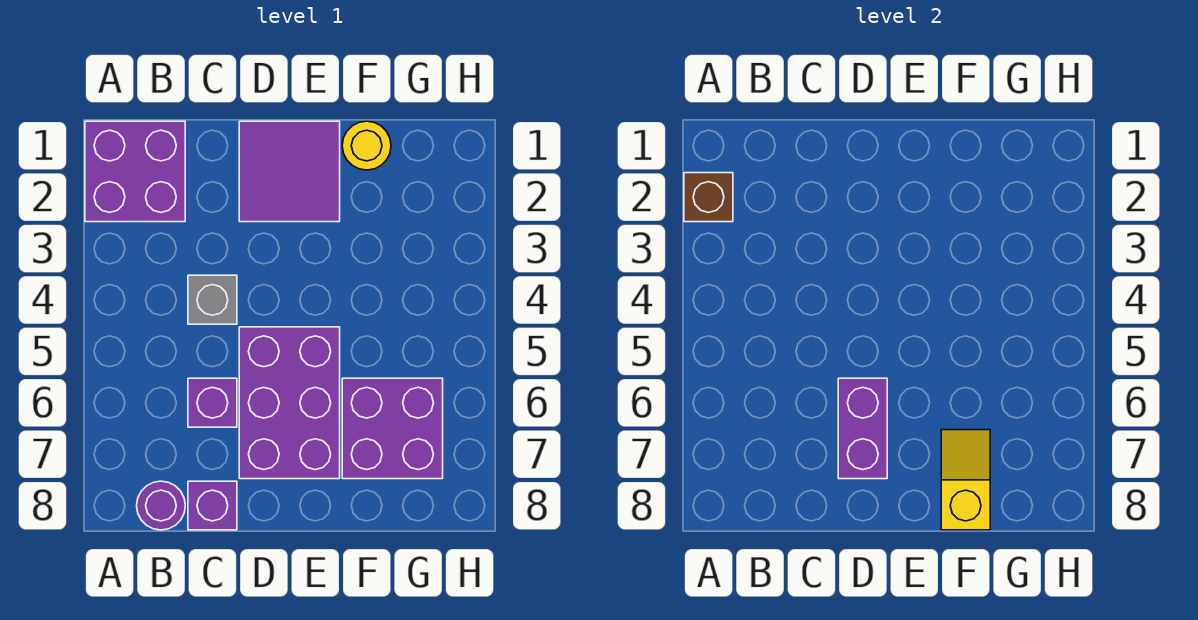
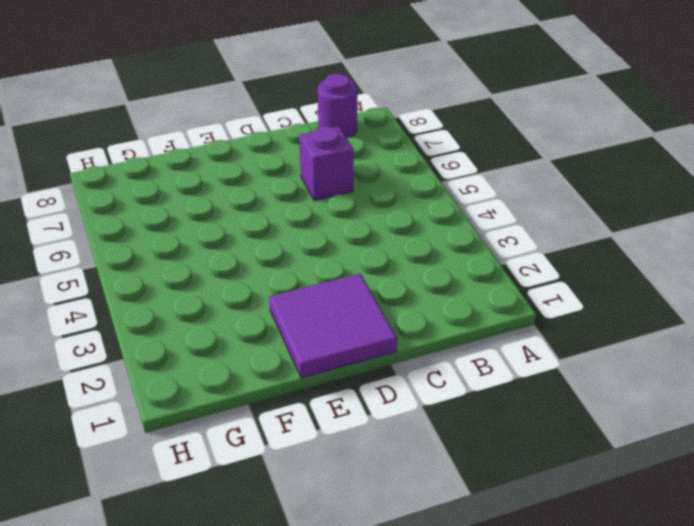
none -> purple brick A1:B2 level 1
none -> grey brick C4 level 1
none -> purple brick C8 level 1

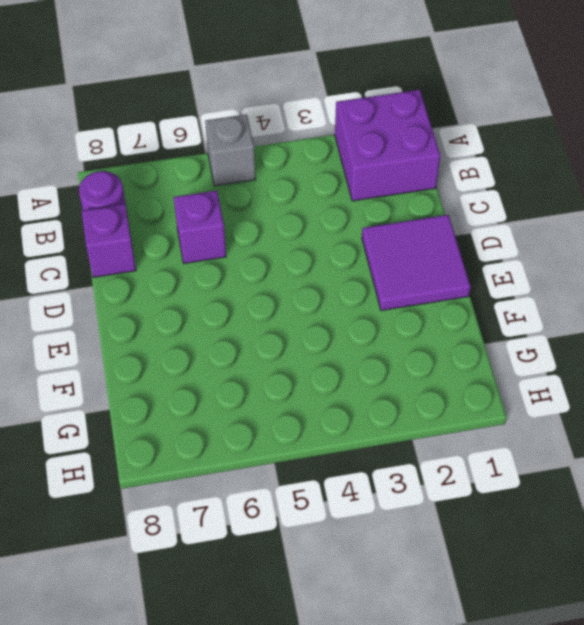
grey brick A5 level 1 -> grey brick C4 level 1
none -> purple brick D5:E7 level 1
none -> yellow round brick F1 level 1
none -> purple brick F6:G7 level 1

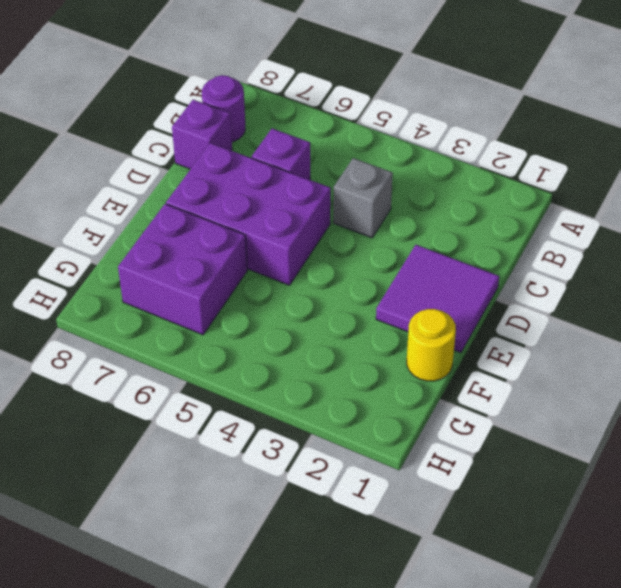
none -> purple brick A1:B2 level 1
none -> brown brick A2 level 2
none -> purple brick D6:D7 level 2

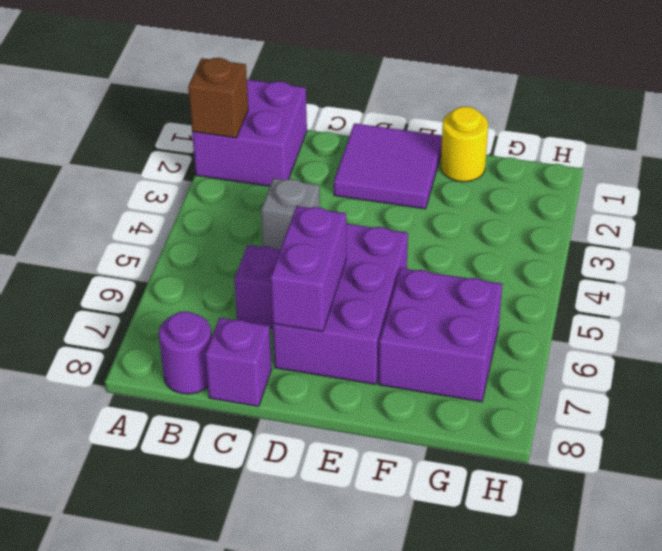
none -> yellow slope F7:F8 level 2 top 8

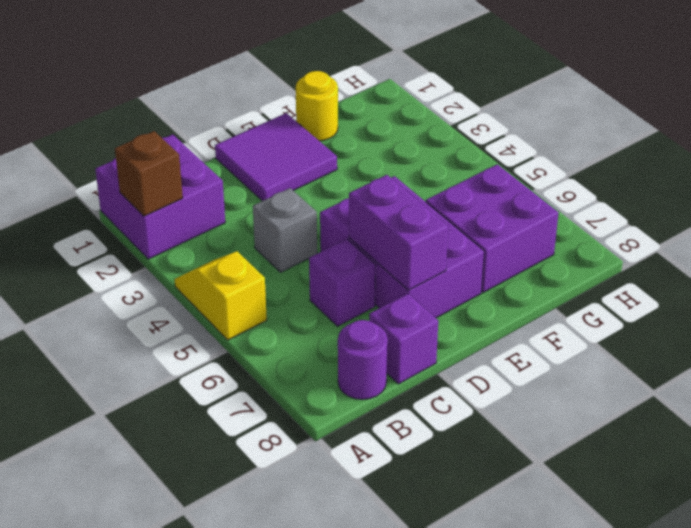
yellow slope A4:A5 level 1 top 5 -> yellow slope F7:F8 level 2 top 8

